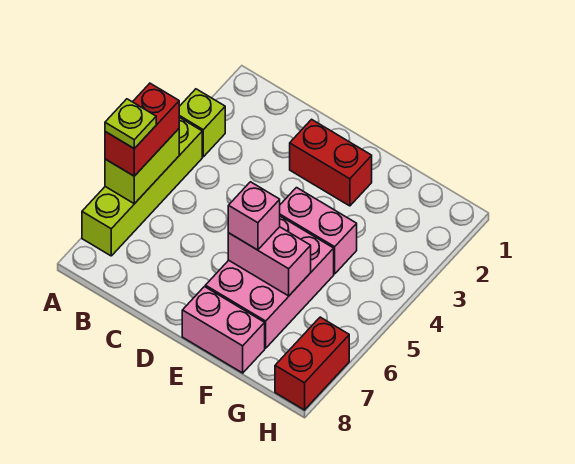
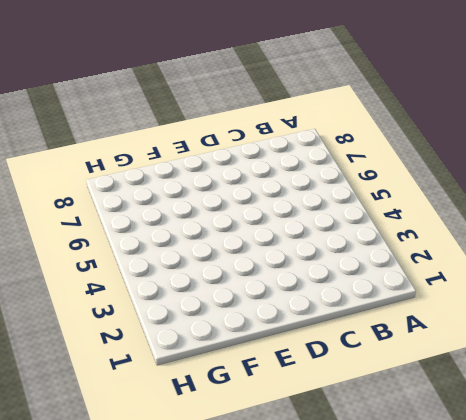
none -> lime brick A3 level 1
none -> lime brick A4:A7 level 1
none -> red brick D2:E2 level 1

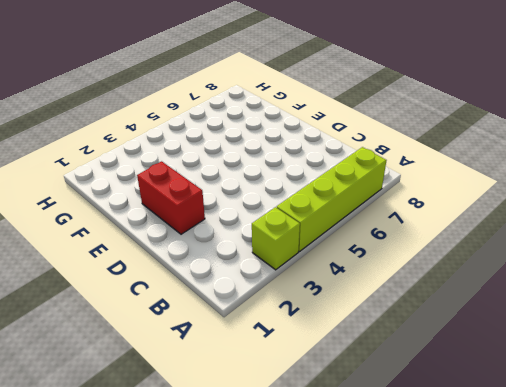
none -> pink brick E4:F4 level 1
none -> pink brick E5:F7 level 1
none -> pink brick E8:F8 level 1

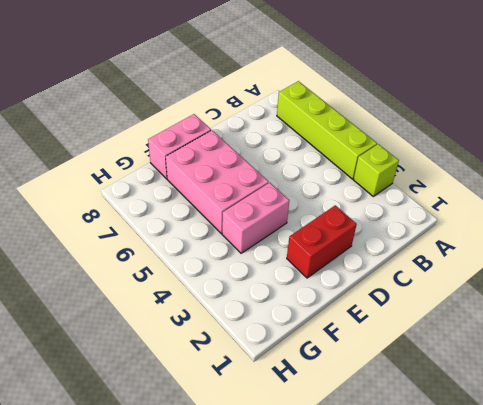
none -> red brick H7:H8 level 1
none -> lime brick A5:A6 level 2
none -> pink brick E6:F6 level 2

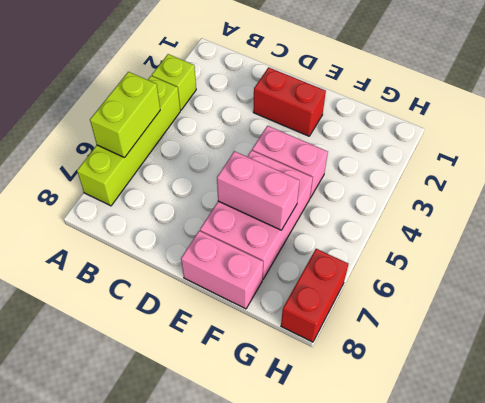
none -> red brick A5:A6 level 3
none -> pink brick E6 level 3
none -> lime plate A6 level 4

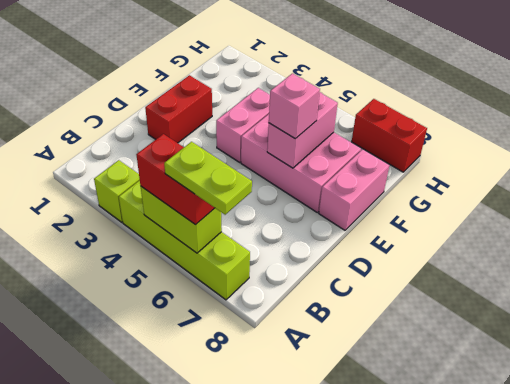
lime plate A6:A7 level 4 -> lime plate A6 level 4

